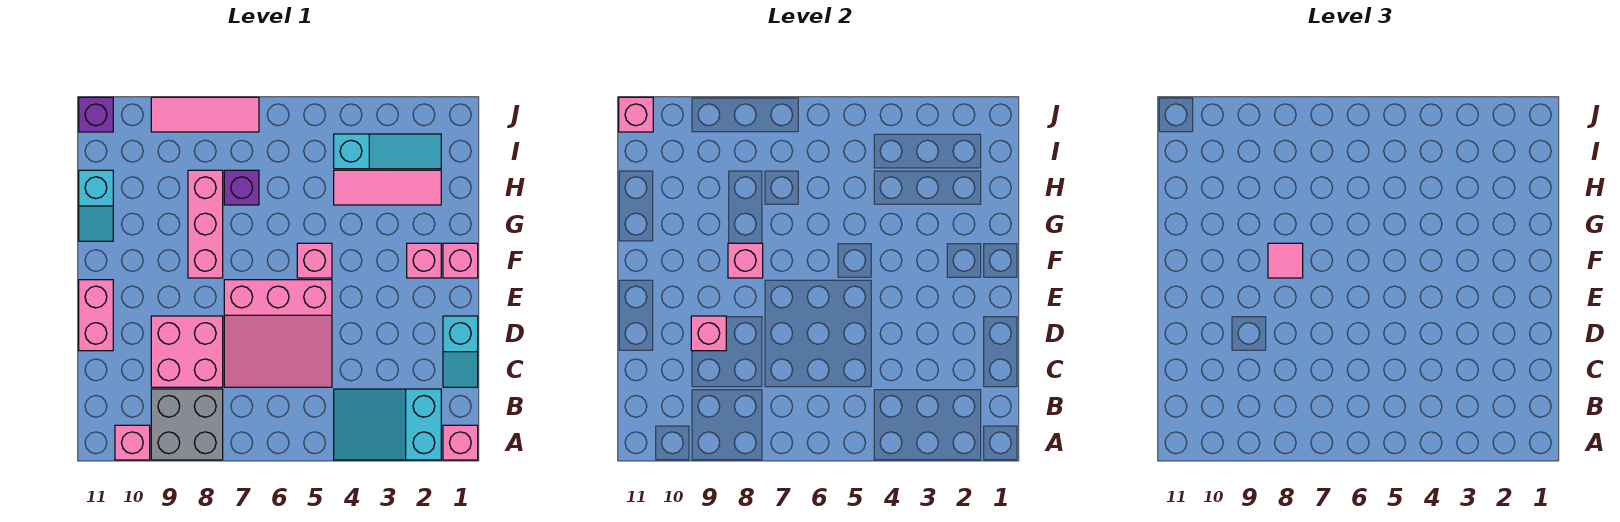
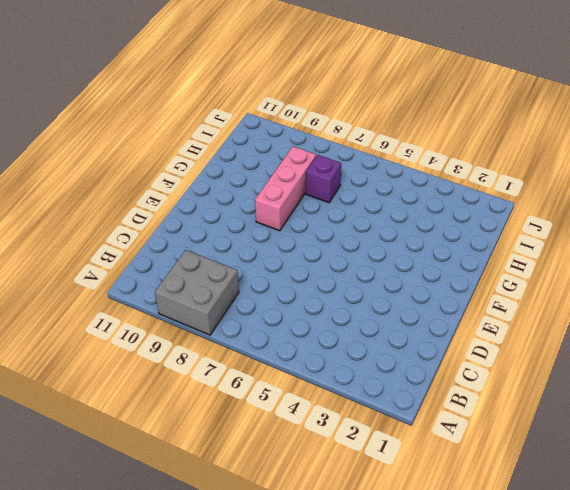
none -> pink brick A1 level 1
none -> cyan slope A2:B4 level 1 top 2
none -> pink brick A10 level 1

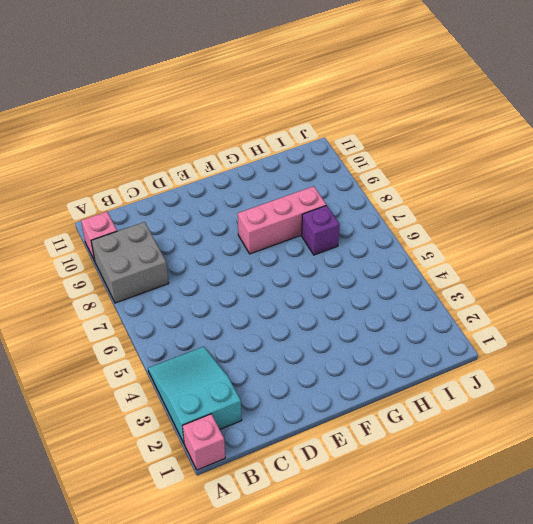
none -> cyan slope C1:D1 level 1 top D
none -> pink slope C5:E7 level 1 top E
none -> pink brick C8:D9 level 1

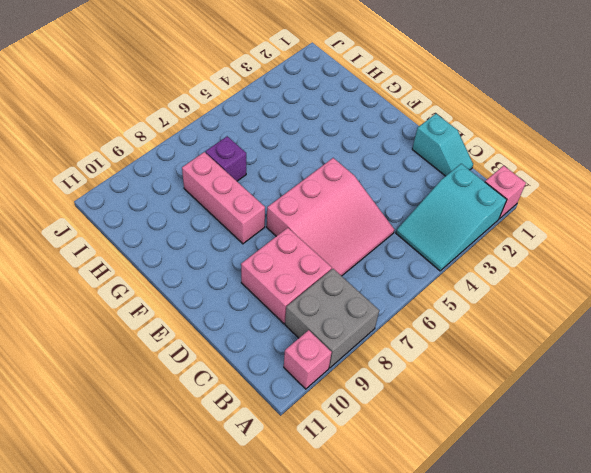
none -> pink brick D11:E11 level 1
none -> pink brick F1 level 1
none -> pink brick F2 level 1

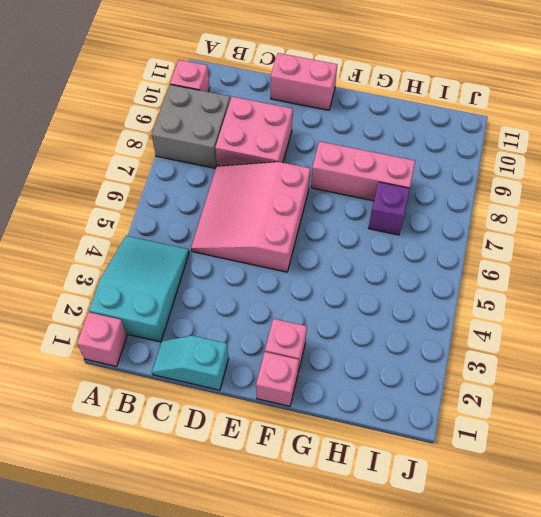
none -> pink brick F5 level 1
none -> cyan slope G11:H11 level 1 top H
none -> pink tile H2:H4 level 1

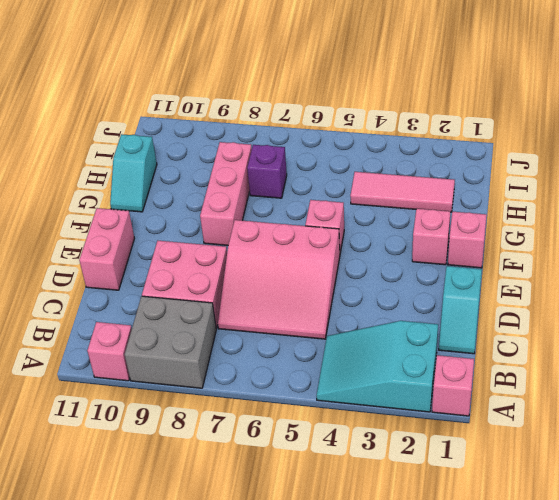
none -> cyan slope I2:I4 level 1 top 4
none -> pink tile J7:J9 level 1
none -> purple brick J11 level 1

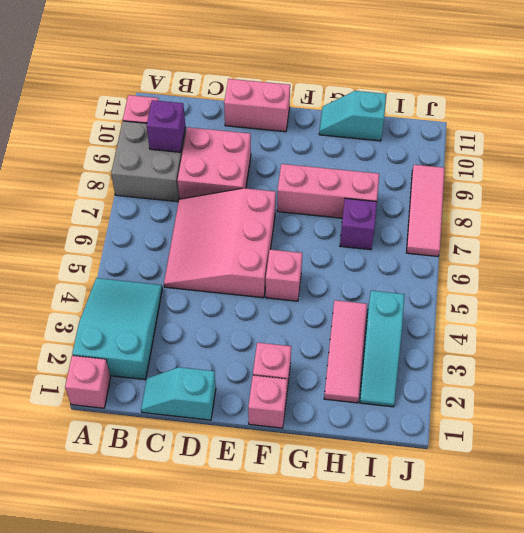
purple brick B9 level 2 -> purple brick J11 level 1
none -> pink brick D9 level 2
none -> pink brick F8 level 2
none -> pink brick J11 level 2

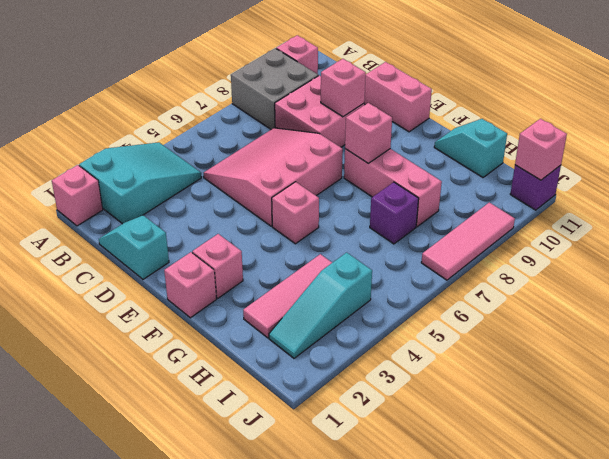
none -> pink tile F8 level 3

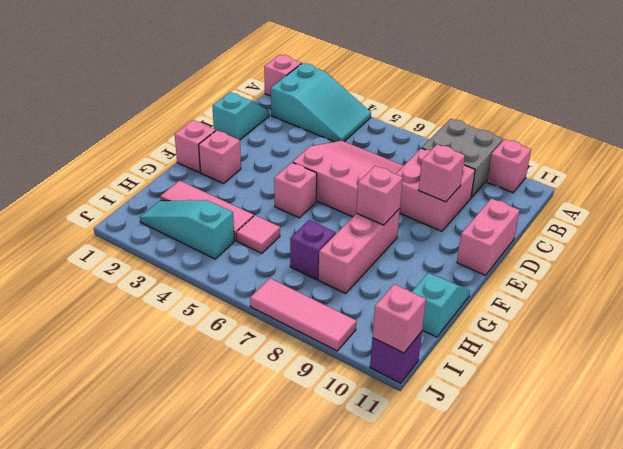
pink tile H5 level 1 -> pink tile F8 level 3

